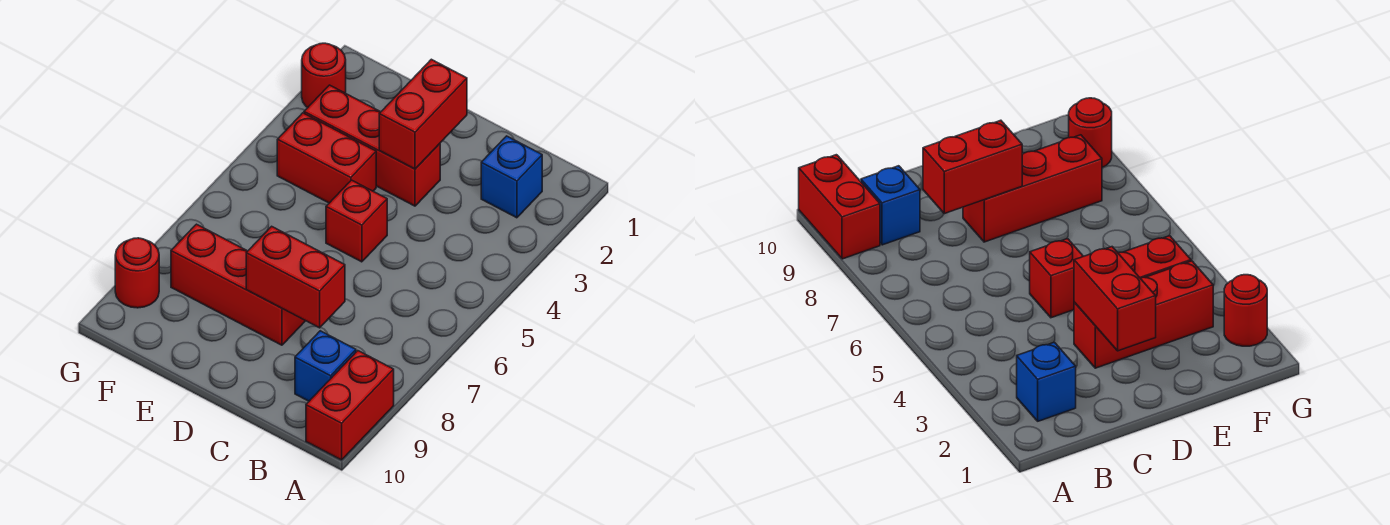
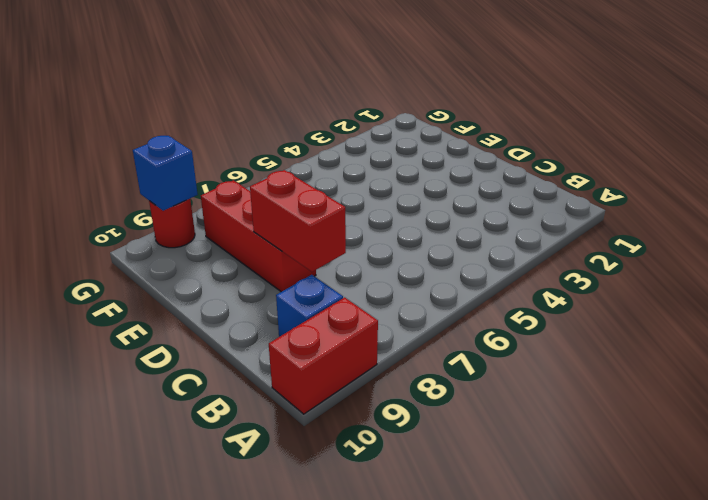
blue brick G9 level 2 -> blue brick B2 level 1
none -> red brick D3:F3 level 1
none -> red brick D5 level 1

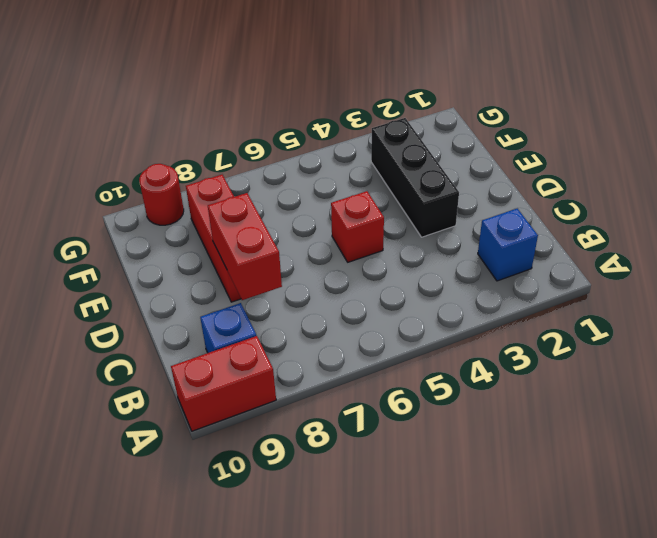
black brick D3:F3 level 1 -> red brick D3:F3 level 1
none -> red brick E4:F4 level 1
none -> red round brick G2 level 1

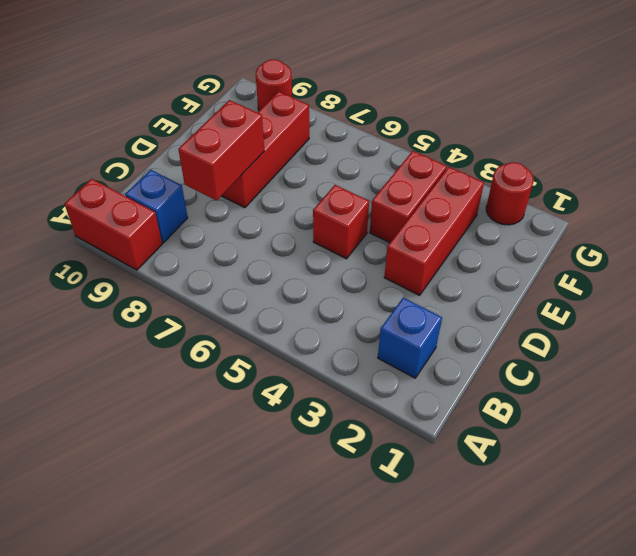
none -> red brick D2:D3 level 2

